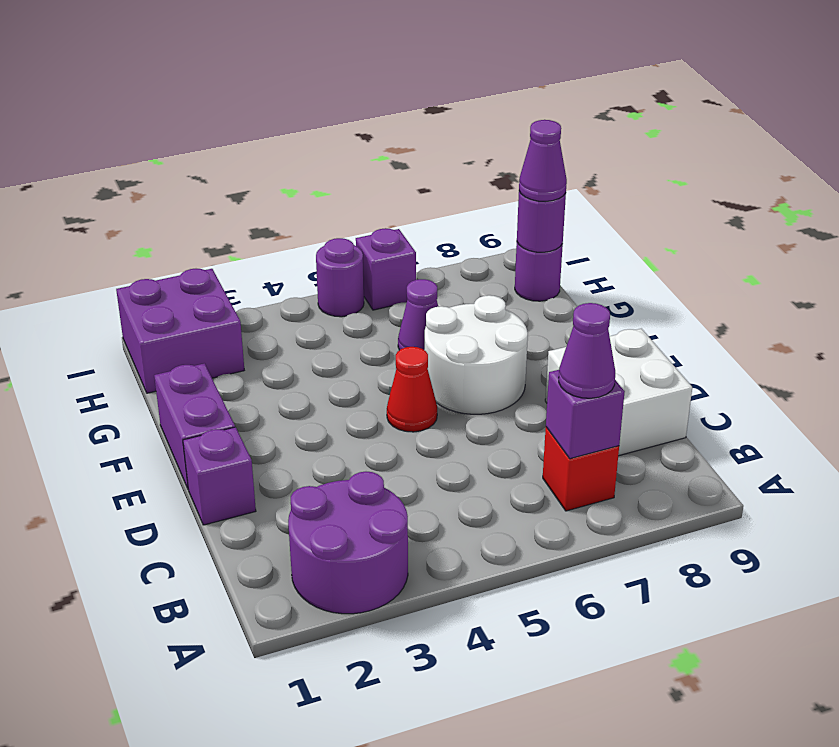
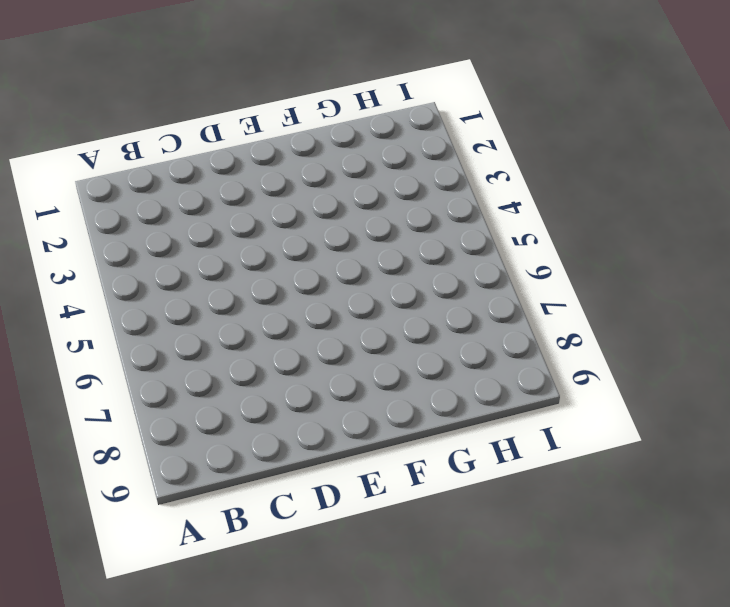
none -> purple round brick A2:B3 level 1
none -> red brick B7 level 1
none -> white brick C8:D9 level 1

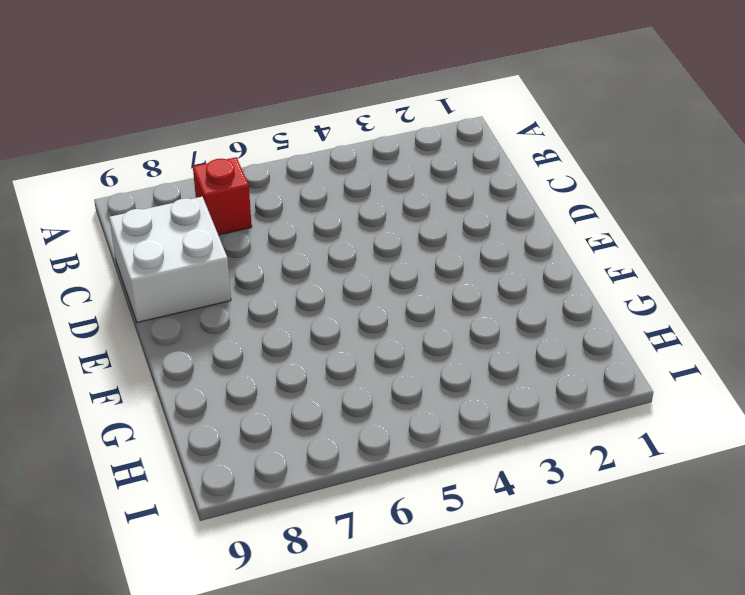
none -> purple round brick A2:B3 level 1
none -> purple brick D1 level 1
none -> purple brick E1:F1 level 1

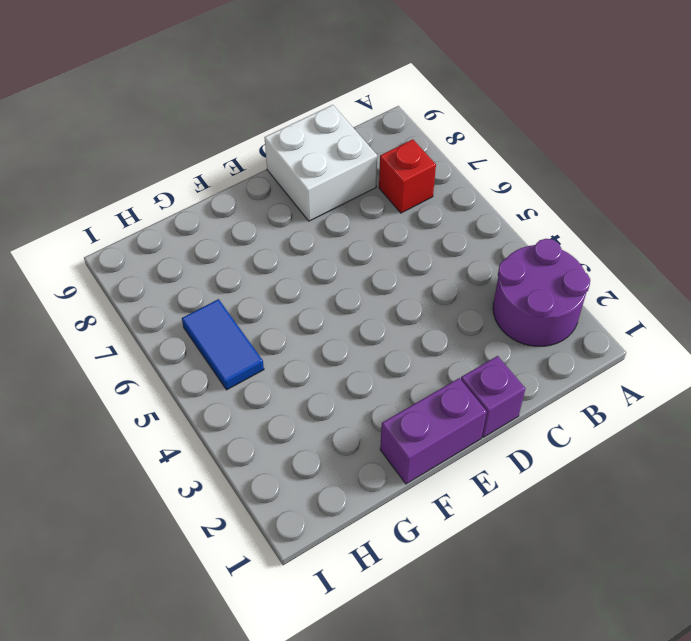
blue tile H5:H6 level 1 -> none
none -> red cone E5 level 1
none -> white round brick E6:F7 level 1
none -> purple cone G6 level 1

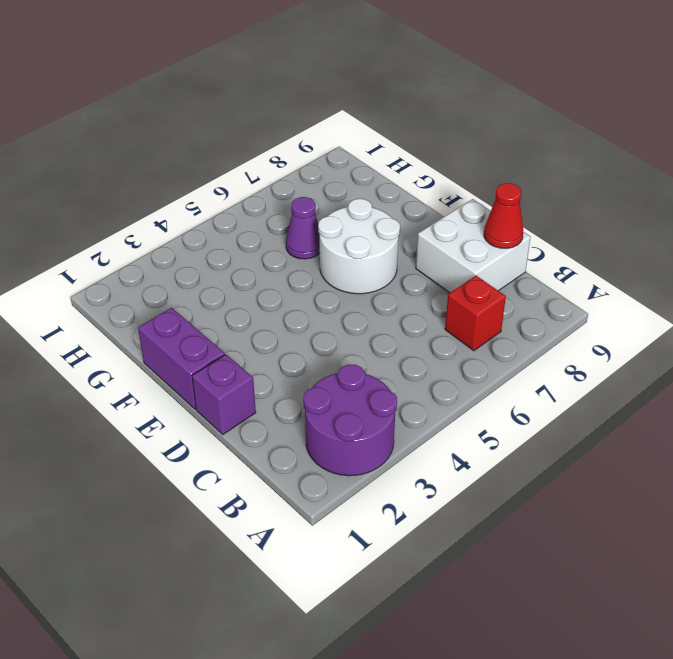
red cone C9 level 2 -> red cone E5 level 1
none -> purple brick H1:I2 level 1
none -> purple round brick H9 level 1
none -> purple round brick I5 level 1

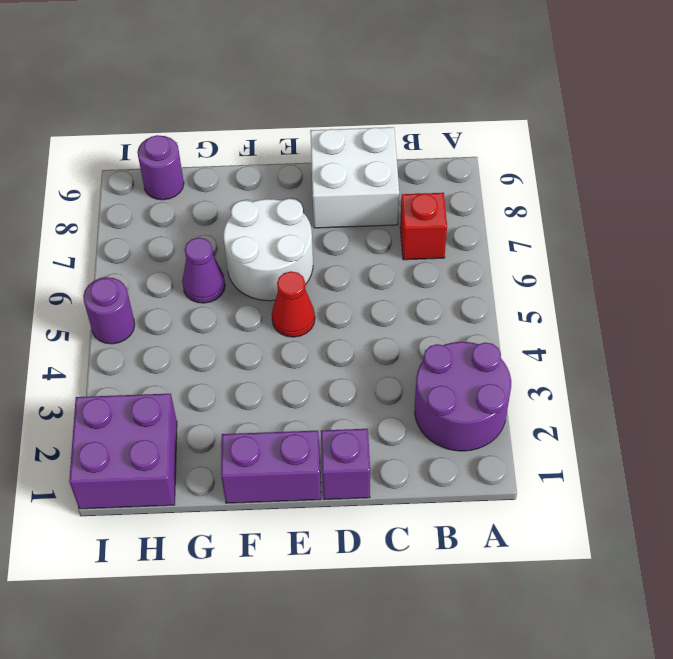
none -> purple brick I6 level 1
none -> purple brick B7 level 2
none -> purple round brick H9 level 2

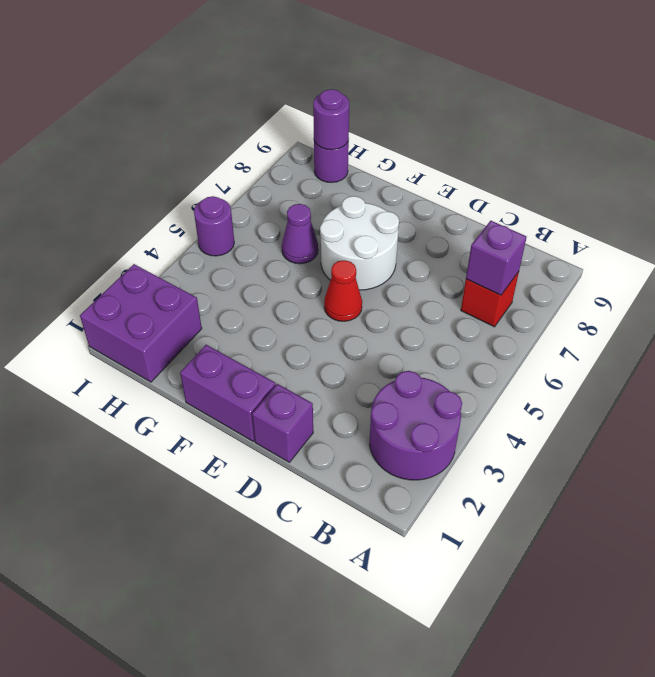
none -> white brick C8:D9 level 1
none -> purple brick I6 level 1
none -> purple cone B7 level 3

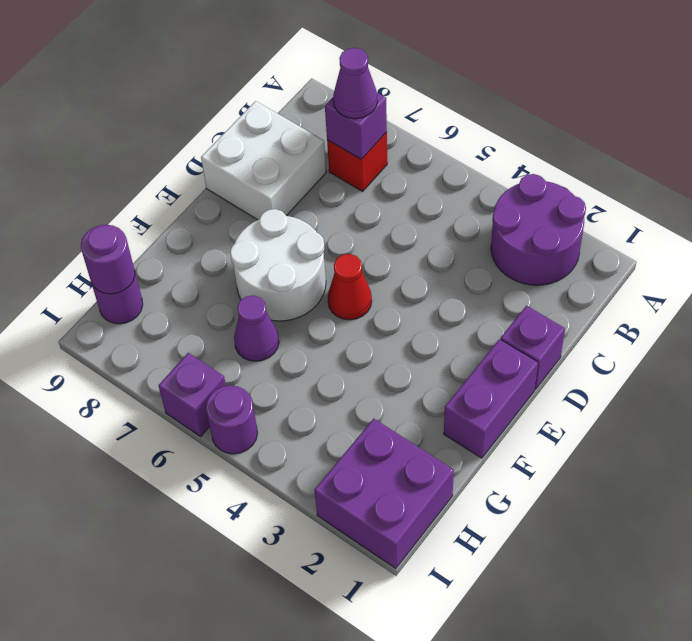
none -> purple cone H9 level 3

